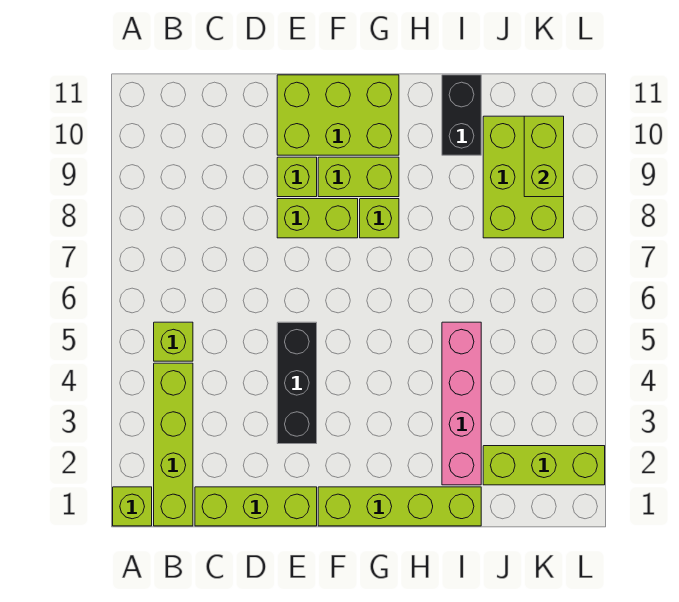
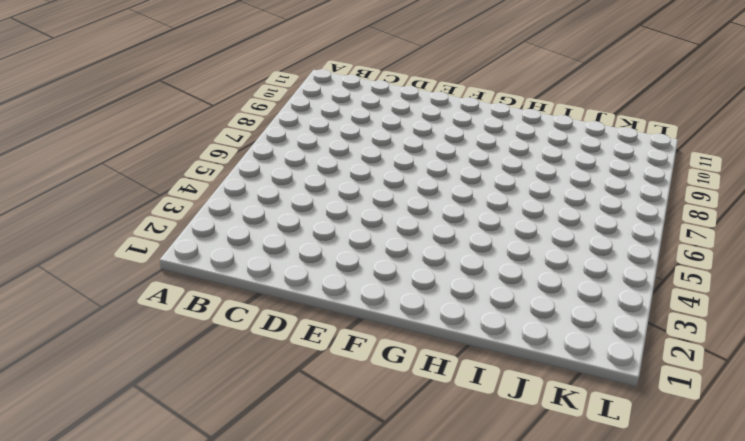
none -> lime brick A1 level 1
none -> lime brick B1:B4 level 1
none -> lime brick B5 level 1

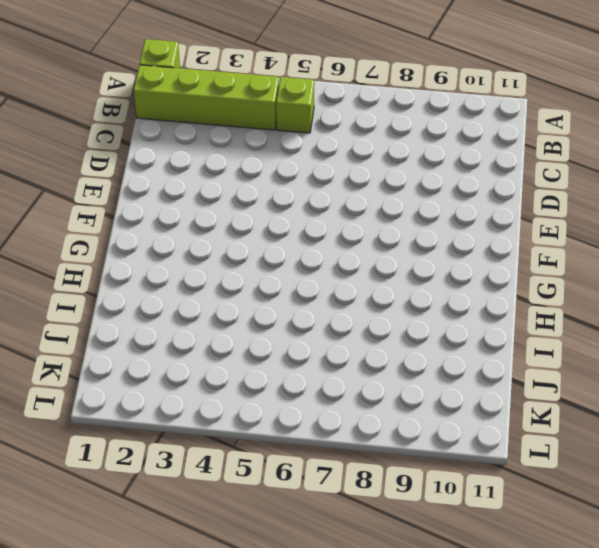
none -> lime brick C1:E1 level 1
none -> black brick E3:E5 level 1
none -> lime brick E8:F8 level 1

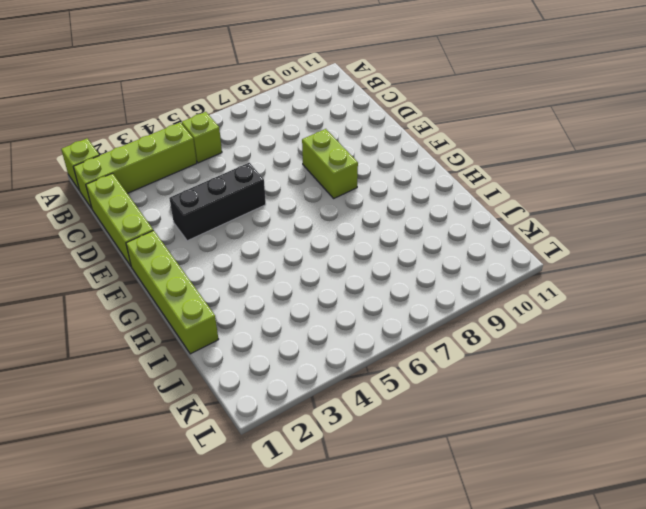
none -> lime brick E9 level 1
none -> lime brick E10:G11 level 1
none -> lime brick F9:G9 level 1

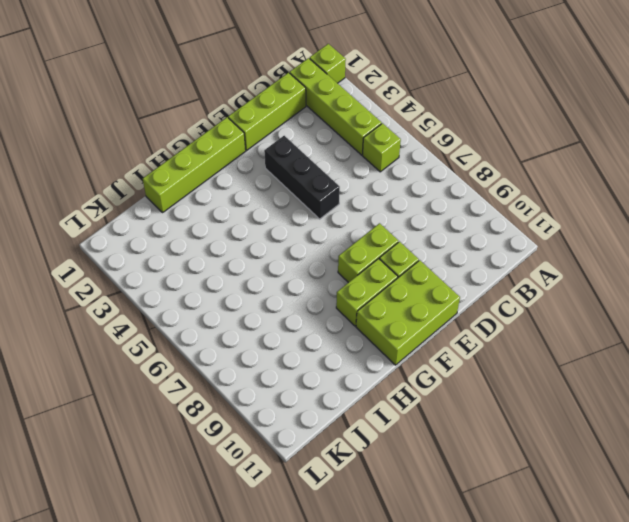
none -> lime brick G8 level 1
none -> pink brick I2:I5 level 1
none -> black brick I10:I11 level 1

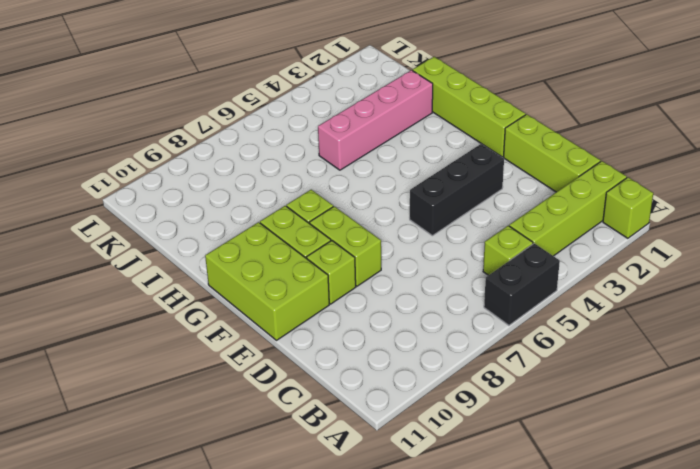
black brick A5:A6 level 1 -> black brick I10:I11 level 1
none -> lime brick J2:L2 level 1
none -> lime brick J8:K10 level 1
none -> lime brick K9:K10 level 2

